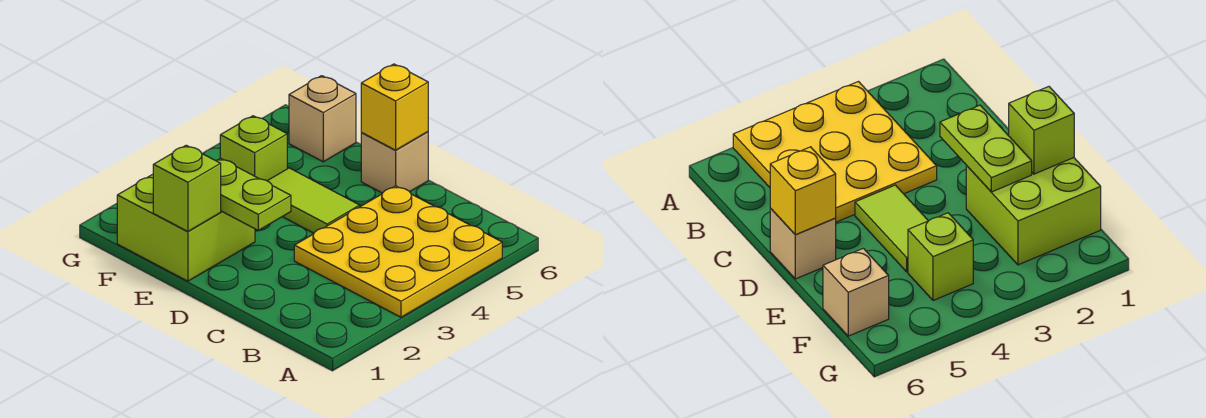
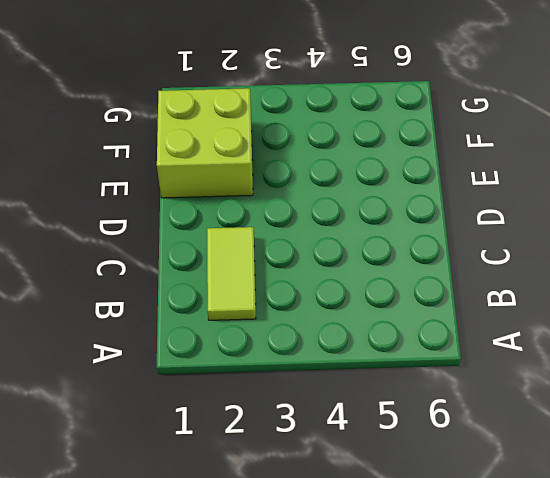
lime tile B2:C2 level 1 -> lime tile D4:E4 level 1
none -> yellow plate A3:C5 level 1
none -> tan brick D6 level 1

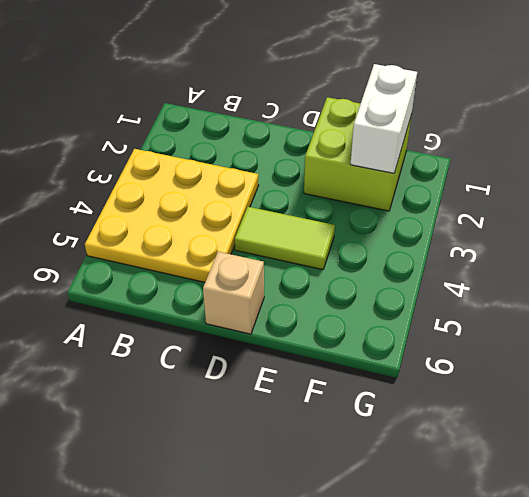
white brick F1:F2 level 2 -> none
none -> lime brick F4 level 1
none -> tan brick F6 level 1

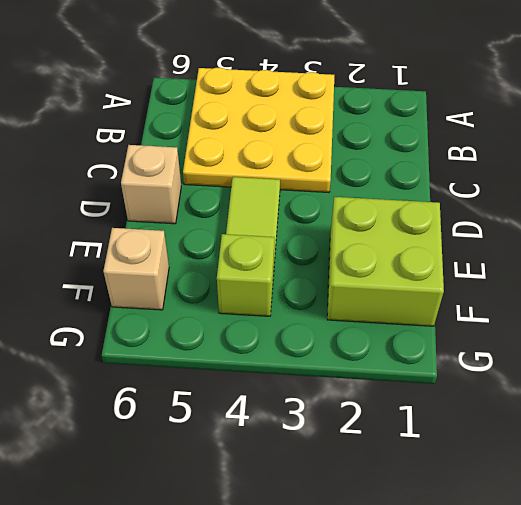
none -> lime plate D2:E2 level 2
none -> yellow brick D6 level 2

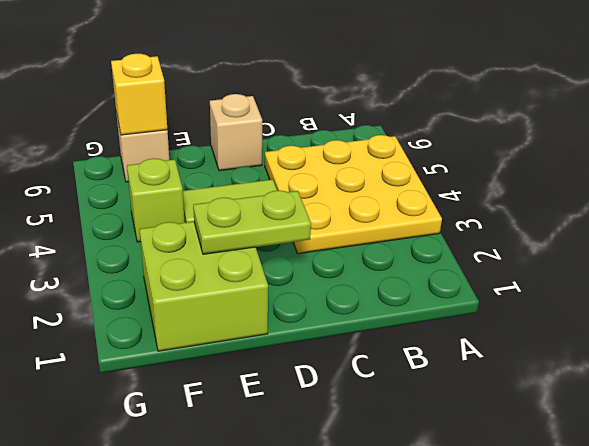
yellow brick F6 level 2 -> yellow brick D6 level 2
none -> lime brick E1 level 2

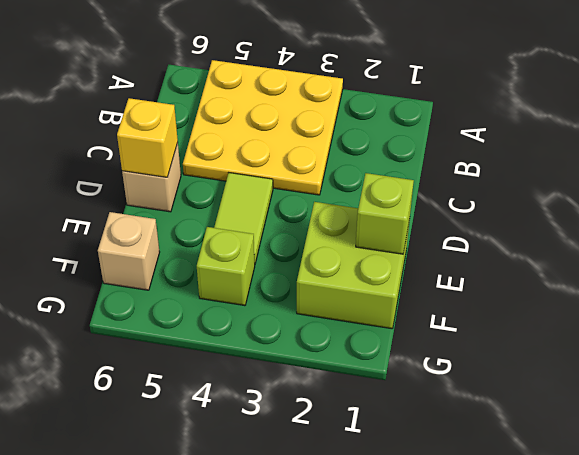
none -> lime plate D2:E2 level 2

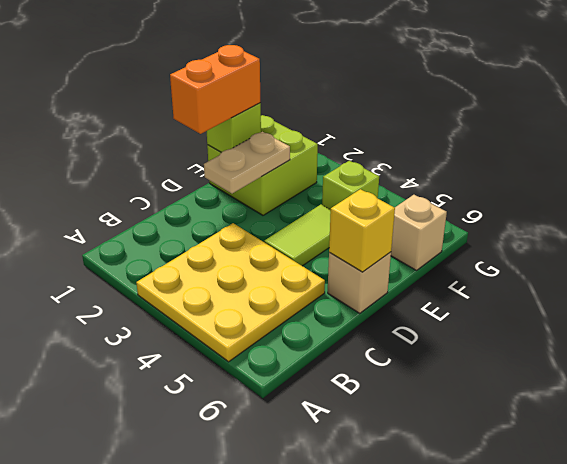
orange brick D1:E1 level 3 -> none
tan plate D2:E2 level 2 -> lime plate D2:E2 level 2

